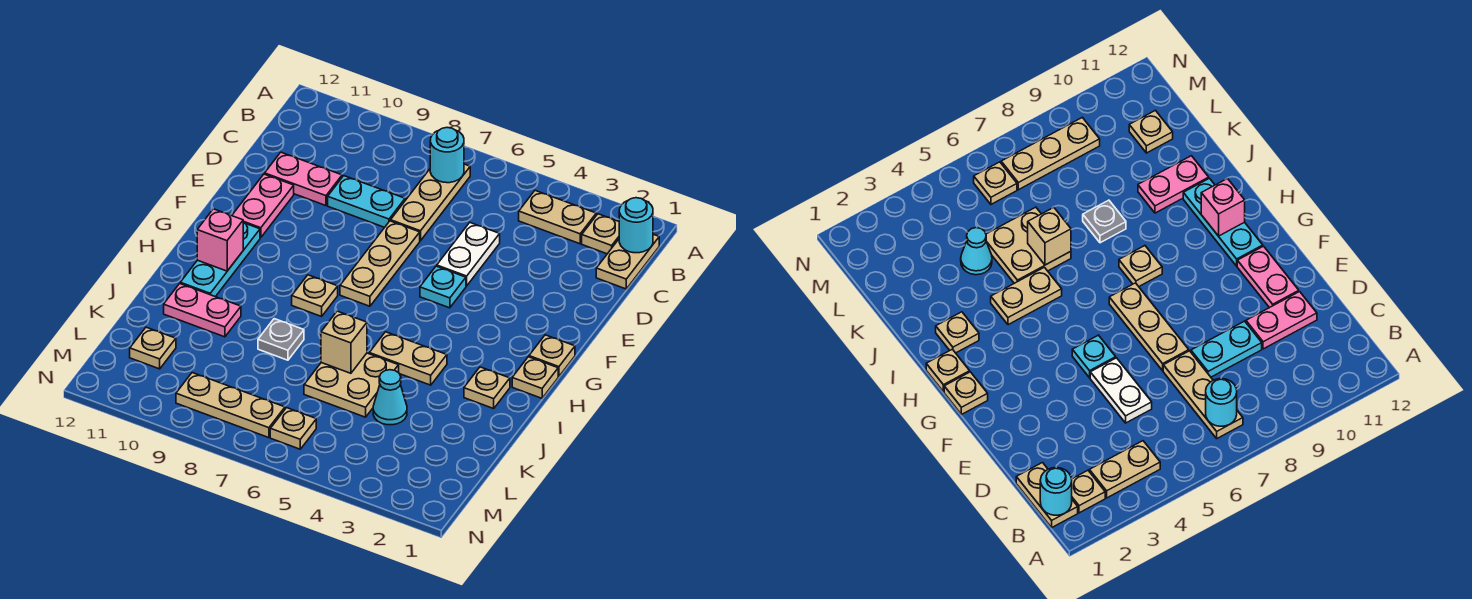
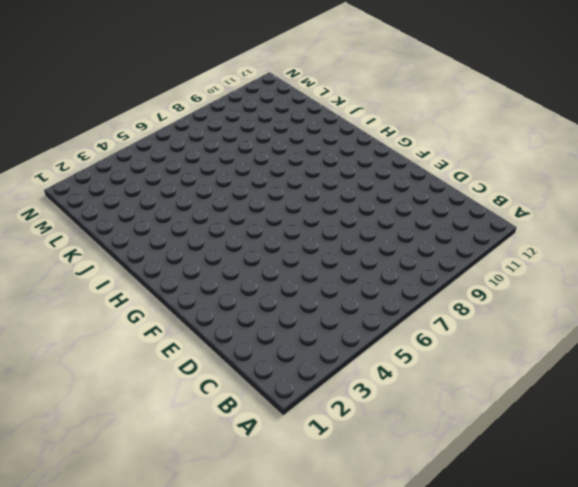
none -> tan plate B1:C1 level 1
none -> tan plate B2 level 1
none -> tan plate B3:B4 level 1

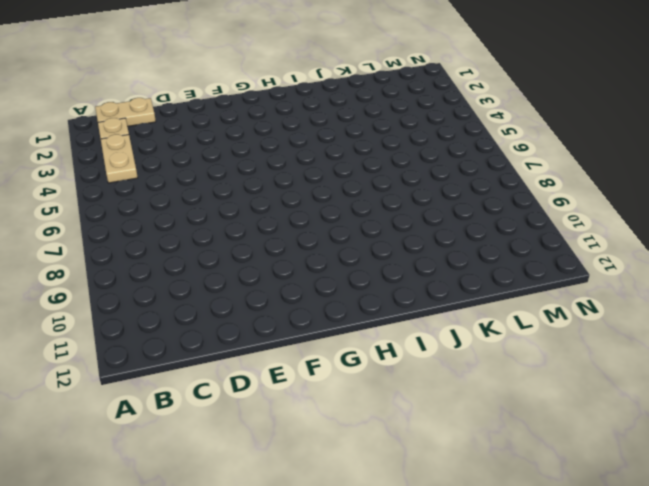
none -> tan plate B7:D7 level 1
none -> white plate D5:E5 level 1
none -> cyan plate D8:D9 level 1

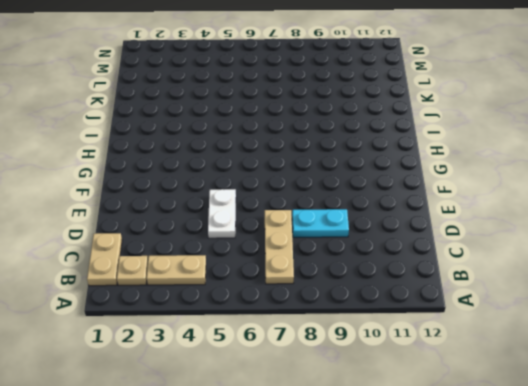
none -> pink plate D10:D11 level 1
none -> tan plate E7:G7 level 1
none -> pink plate E11:F11 level 1

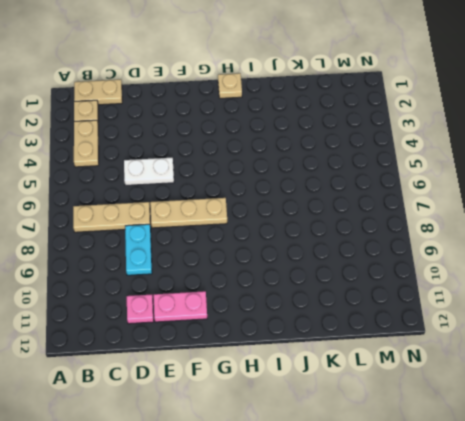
pink plate D11 level 1 -> pink plate D10:D11 level 1
none -> cyan plate F5 level 1
none -> tan plate G1 level 1
none -> cyan plate G11:I11 level 1

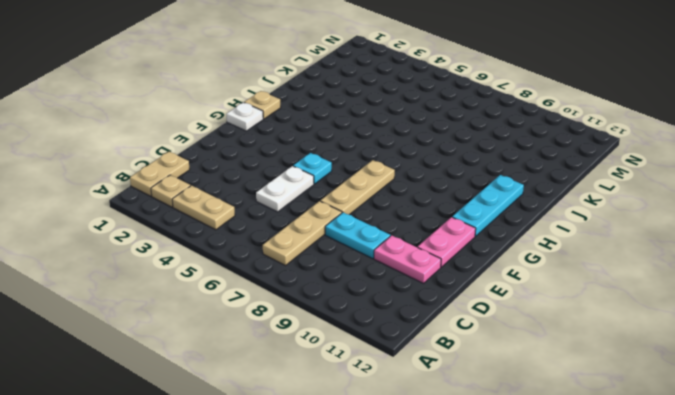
white plate G1 level 1 -> tan plate G1 level 1
none -> tan plate H8 level 1
none -> tan plate I2 level 1
none -> tan plate I4:I5 level 1

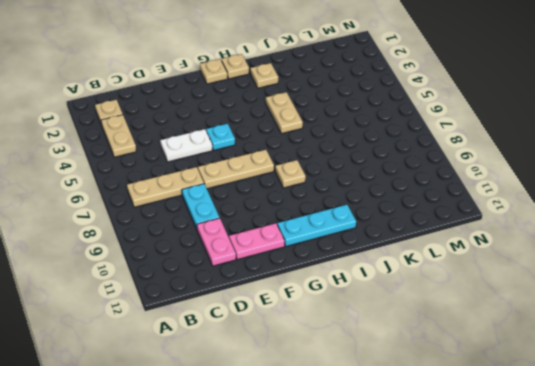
none -> tan plate B1:C1 level 1
none -> tan plate J5:K6 level 1
none -> grey plate J8 level 1

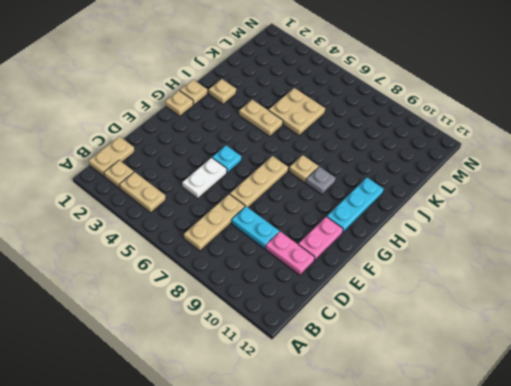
grey plate H9 level 1 -> grey plate J8 level 1
none -> pink plate J10:J11 level 1
none -> cyan cone K4 level 1
none -> tan plate L11 level 1

